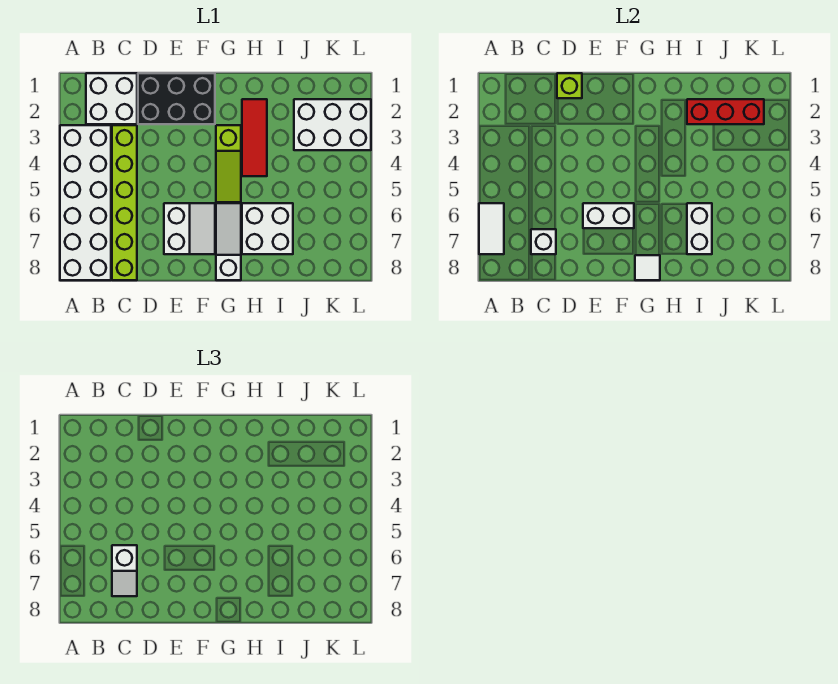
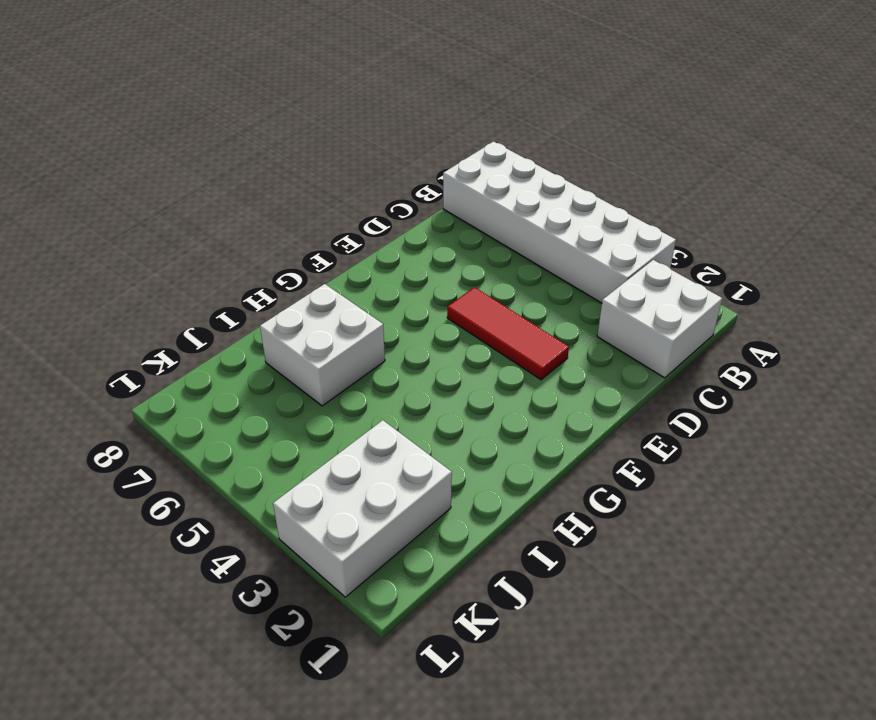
red tile E3:E5 level 1 -> red tile H2:H4 level 1
none -> lime brick C3:C8 level 1
none -> black brick D1:F2 level 1
none -> white slope E6:F7 level 1 top E

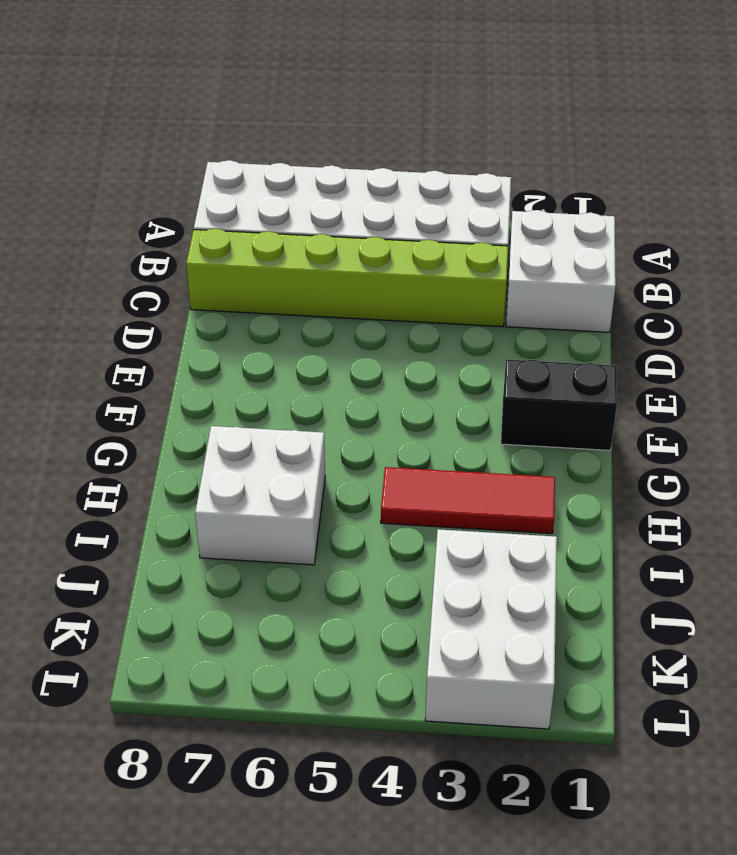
black brick F1:F2 level 1 -> black brick D1:F2 level 1
none -> white slope E6:F7 level 1 top E
none -> lime slope G3:G5 level 1 top 3
none -> white slope G6:G8 level 1 top 8

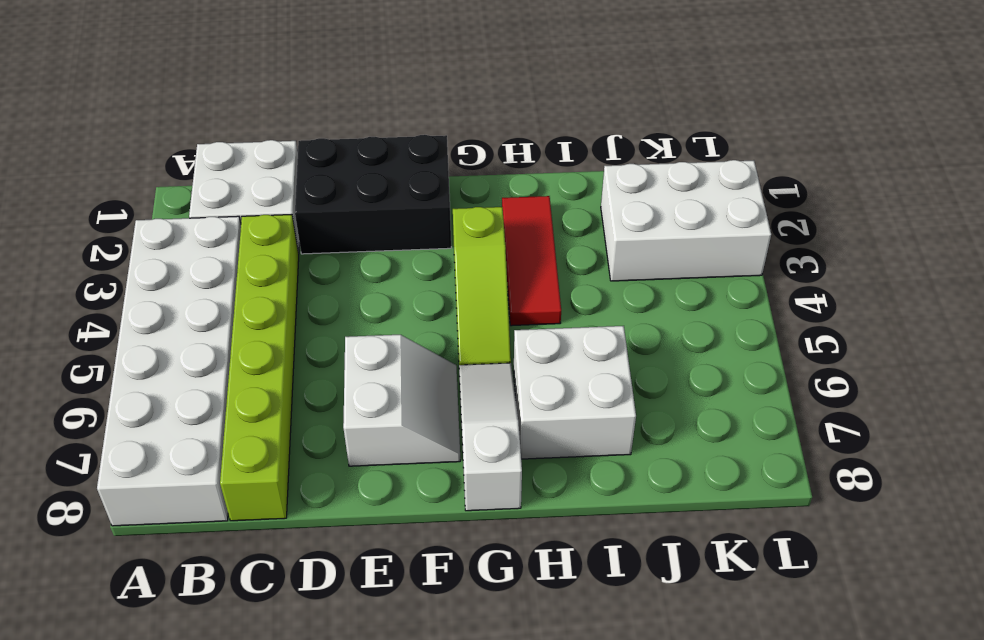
none -> white tile A6:A7 level 2
none -> white brick C7 level 2
none -> lime brick D1 level 2

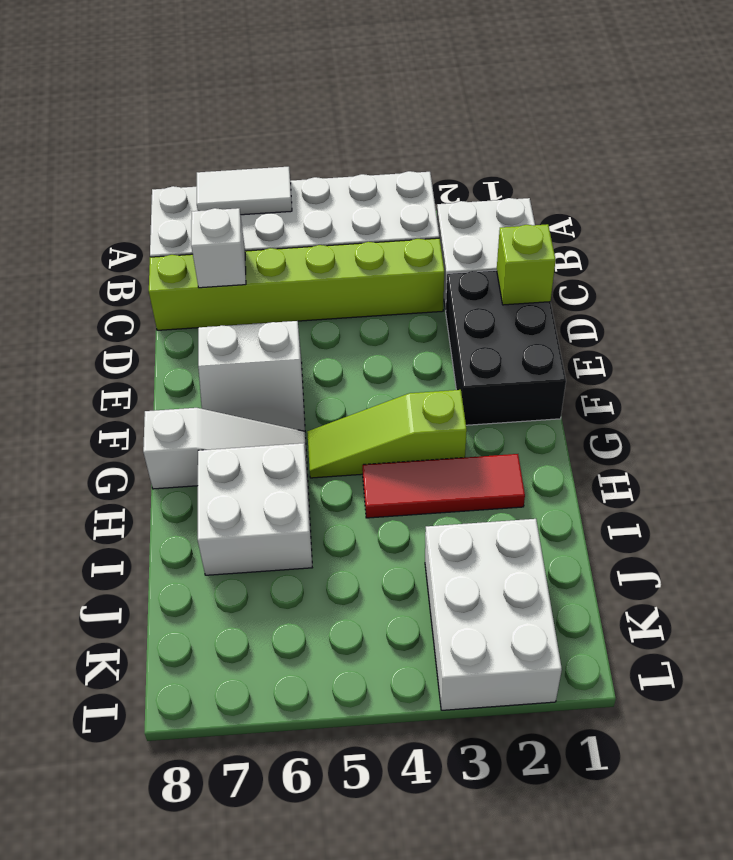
none -> white brick E6:F6 level 2
none -> white tile G8 level 2
none -> red brick I2:K2 level 2

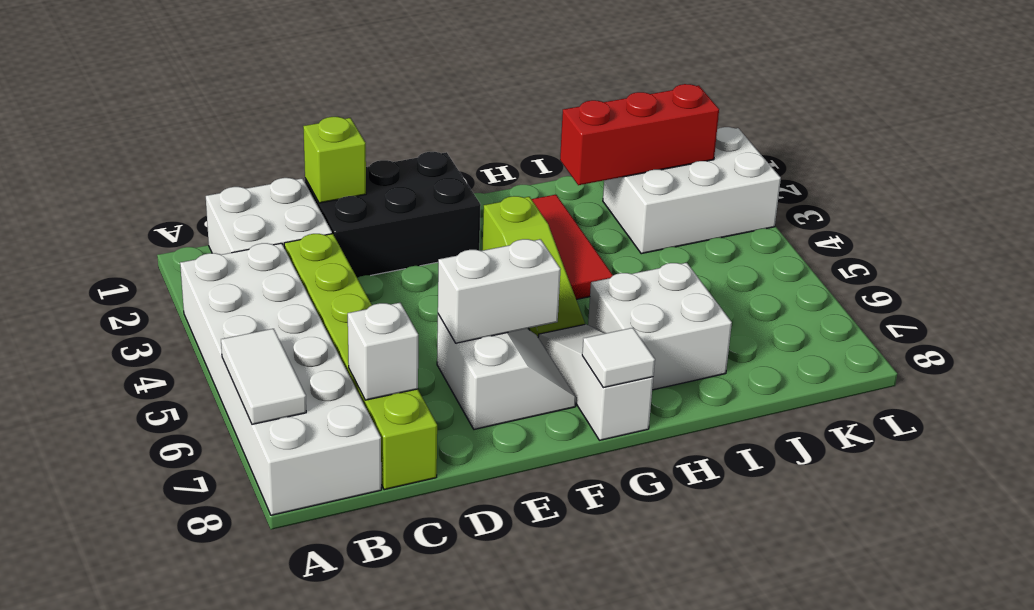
none -> white brick I6:I7 level 2
none -> white slope C6:C7 level 3 top 6

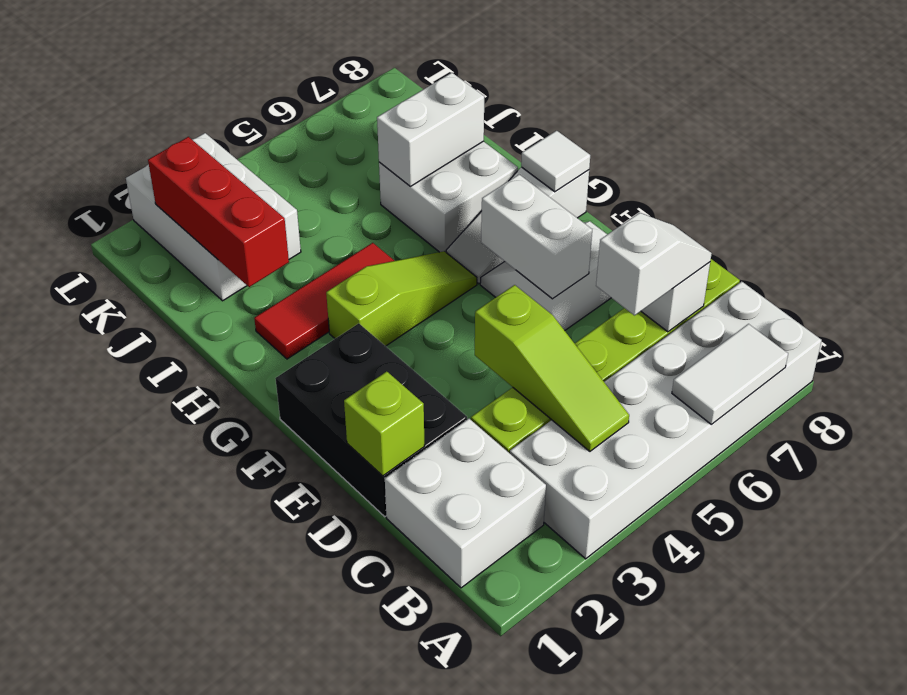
lime slope B4:D4 level 2 top D -> none

